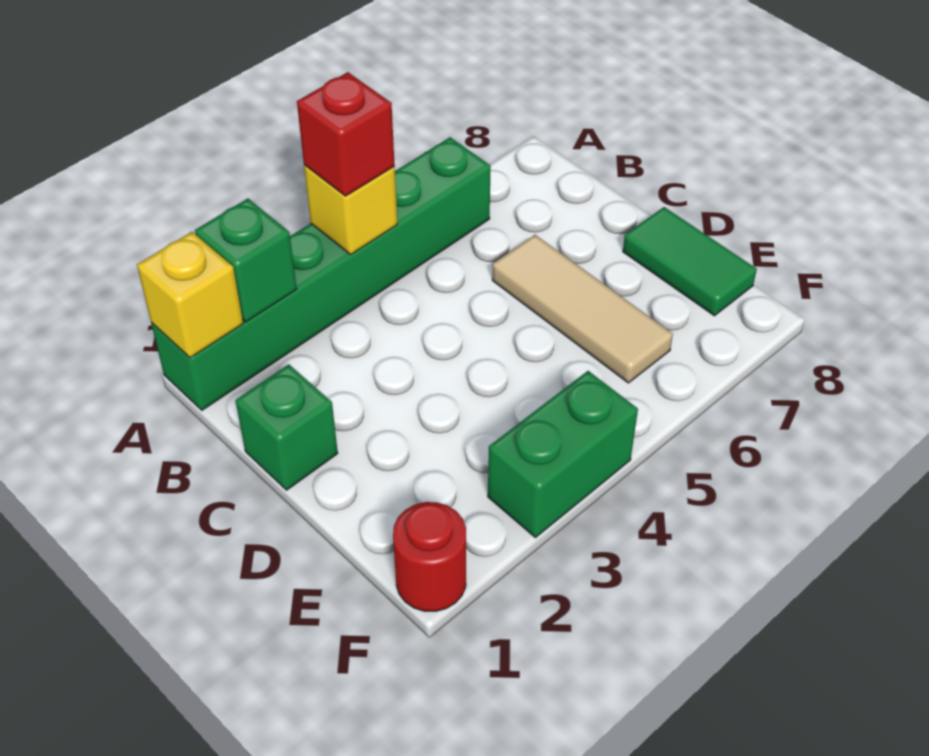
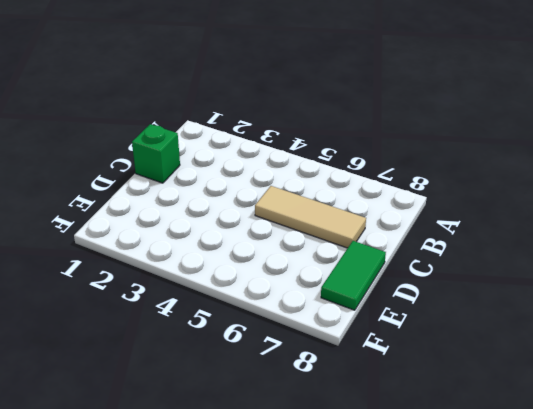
tan tile C5:C7 level 1 -> tan tile C6:E6 level 1
none -> green brick A1:A6 level 1
none -> red round brick F1 level 1

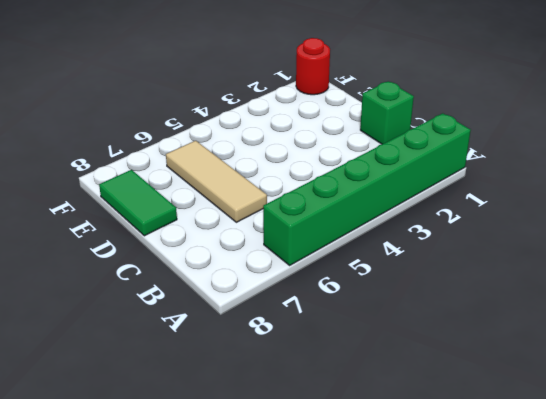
none -> green brick F3:F4 level 1
none -> yellow brick A1 level 2

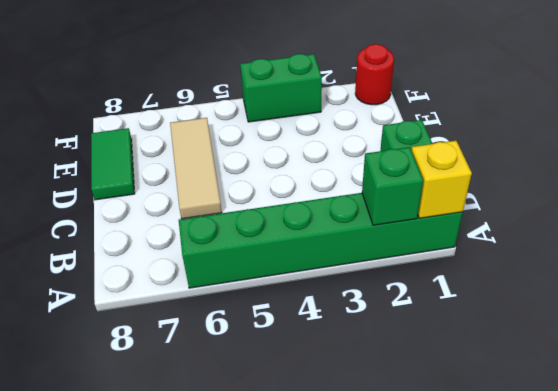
none -> yellow brick A4 level 2
none -> red brick A4 level 3

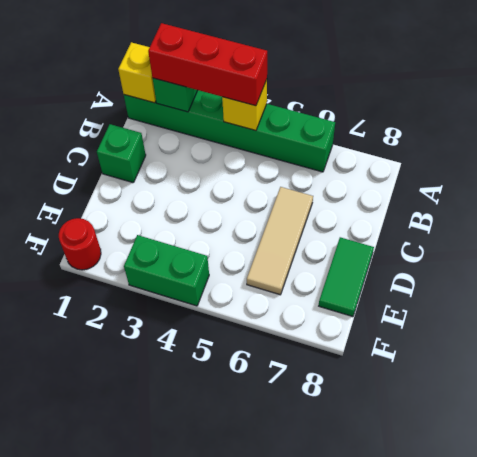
red brick A2:A4 level 3 -> red brick A4 level 3

